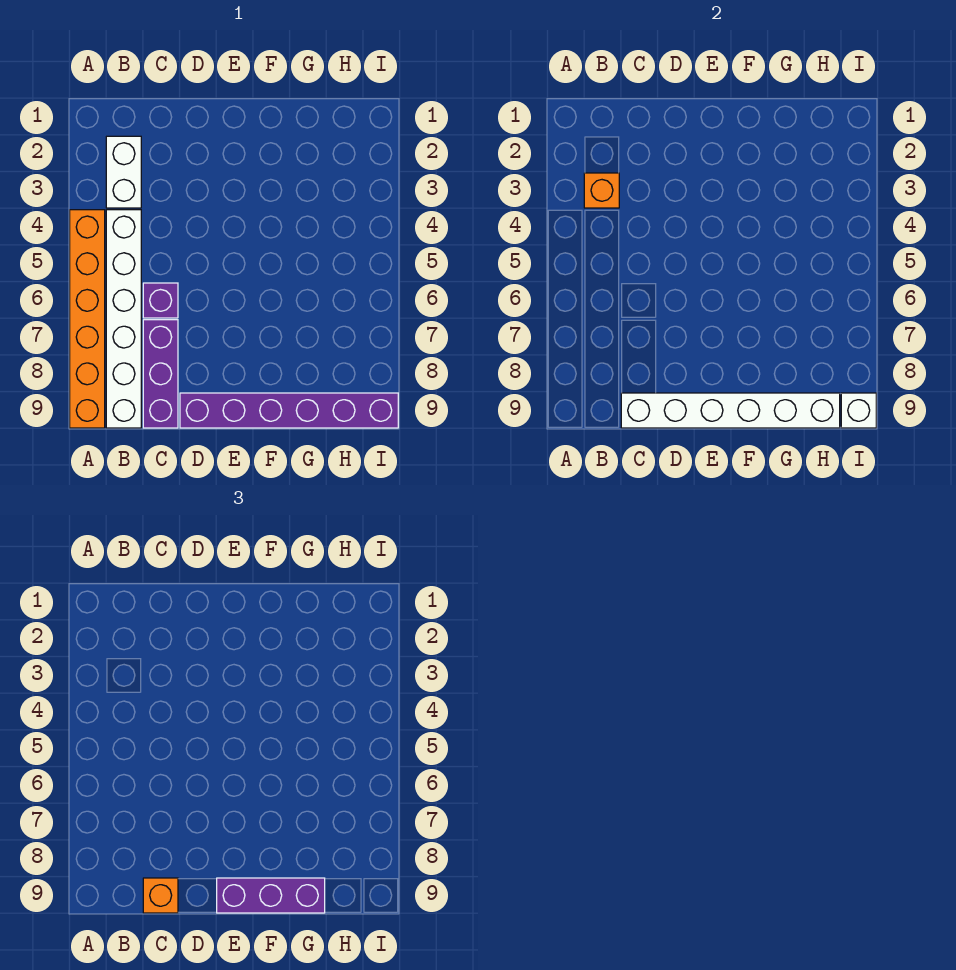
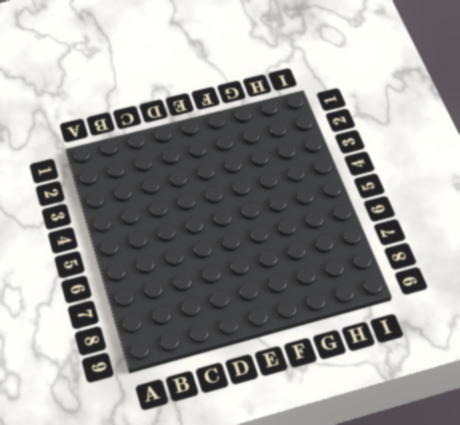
none -> orange brick A4:A9 level 1
none -> white brick B2:B3 level 1

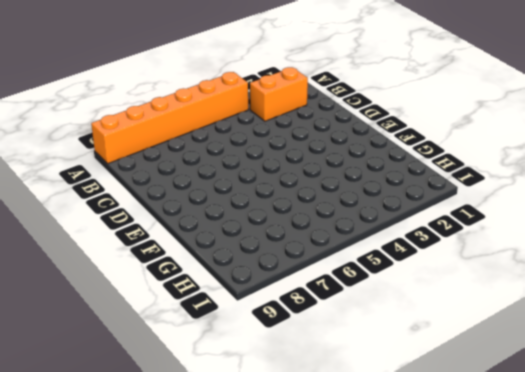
orange brick B2:B3 level 1 -> white brick B2:B3 level 1
none -> white brick B4:B9 level 1
none -> purple brick C6 level 1

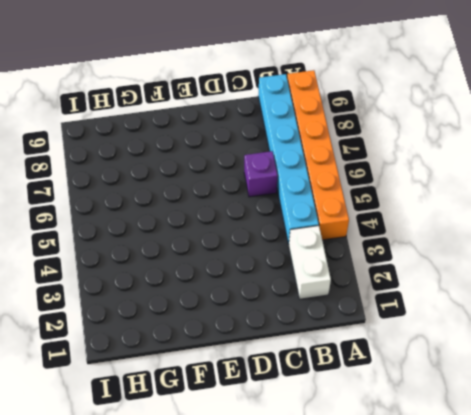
cyan brick B4:B9 level 1 -> white brick B4:B9 level 1
none -> purple brick C7:C9 level 1
none -> purple brick D9:I9 level 1

